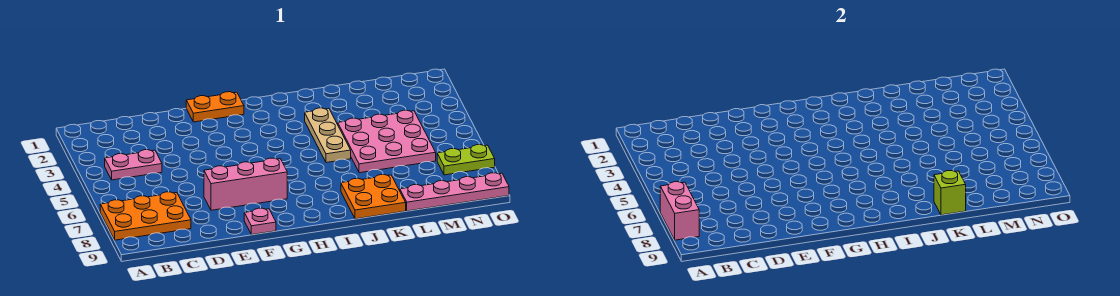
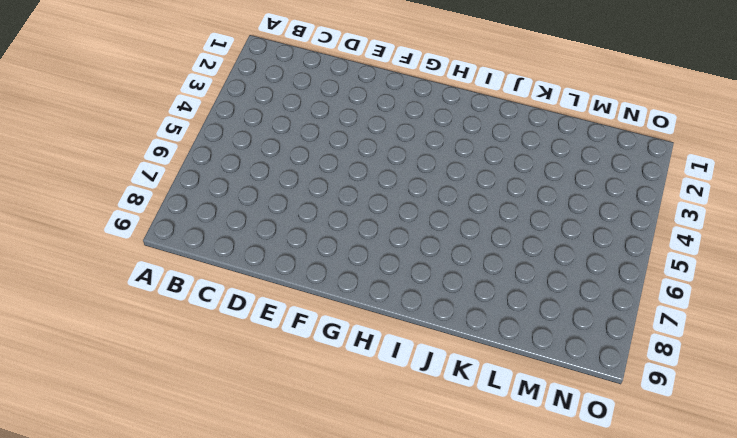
none -> orange plate A7:C8 level 1
none -> pink plate B4:C4 level 1
none -> pink brick E7:G7 level 1

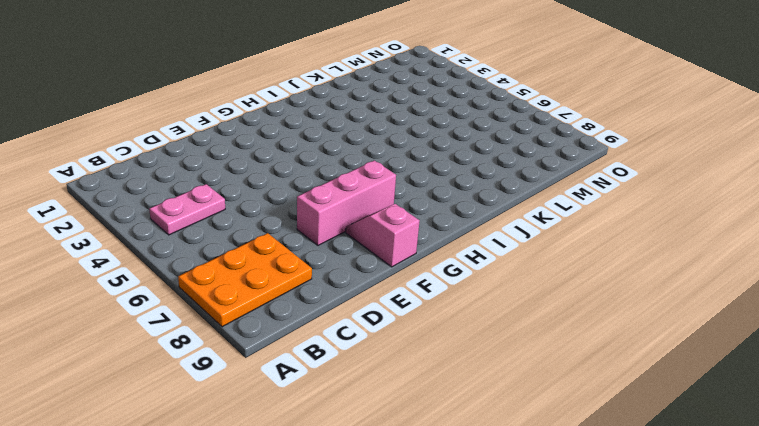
pink slope F8:F9 level 1 top 9 -> pink plate F9 level 1
none -> orange plate F1:G1 level 1
none -> tan plate J3:J5 level 1
none -> orange plate J8:K9 level 1

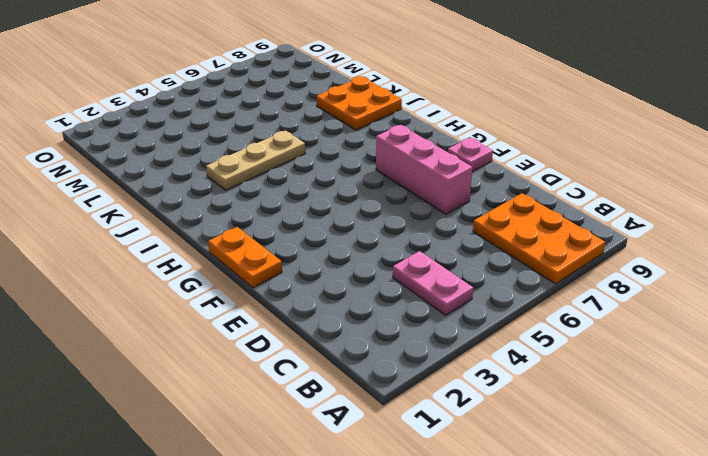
none -> pink plate K4:M6 level 1
none -> pink plate L9:O9 level 1
none -> lime plate N7:O7 level 1

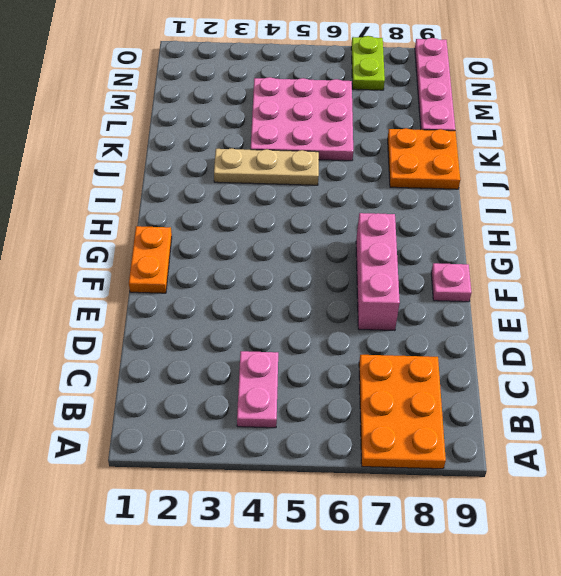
none -> pink brick A7:A8 level 2
none -> lime brick K9 level 2

